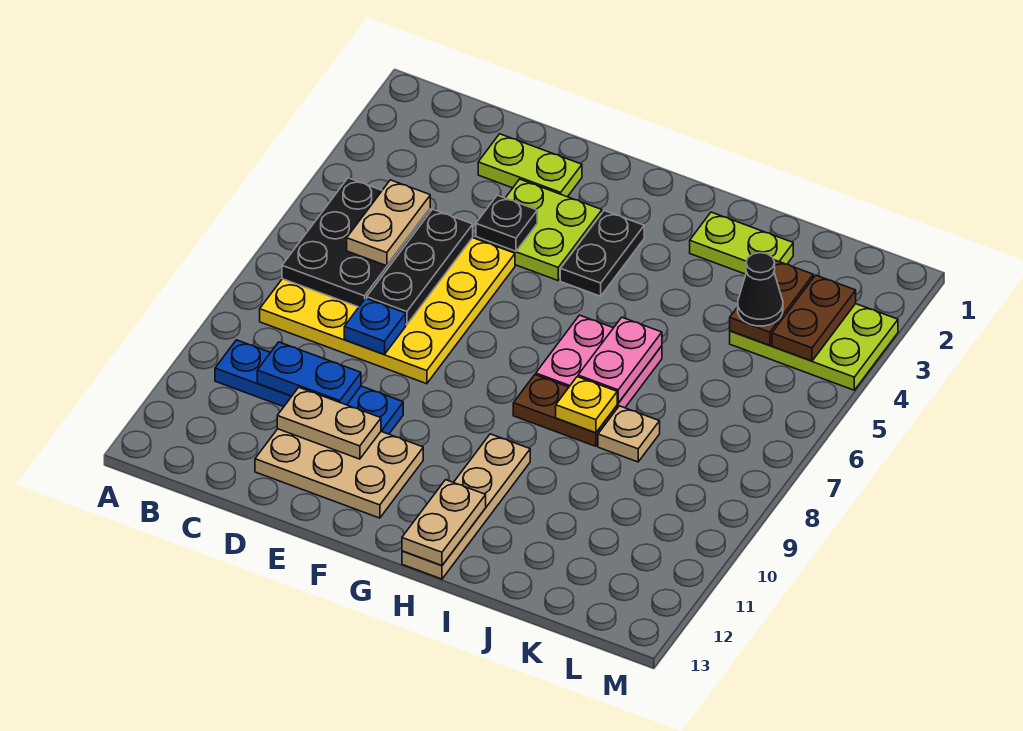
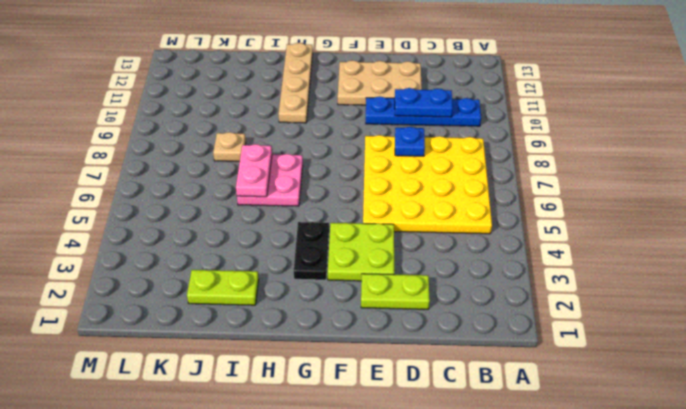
none -> brown plate H8:I8 level 1
none -> lime plate K3:M4 level 1
none -> black plate B5:C7 level 2

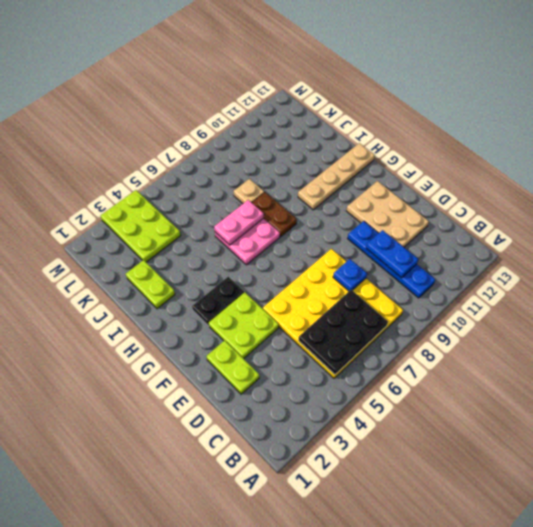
none -> black plate D5:D7 level 2
none -> tan plate D11:E11 level 2
none -> black plate E4 level 2

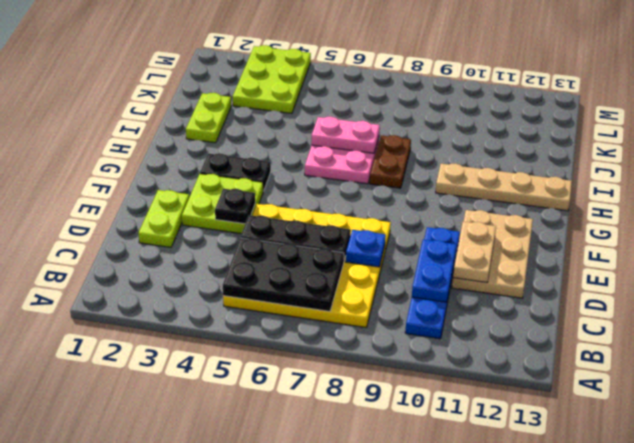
none -> tan plate J8 level 1
none -> tan plate H12:H13 level 2
none -> yellow plate I8 level 2

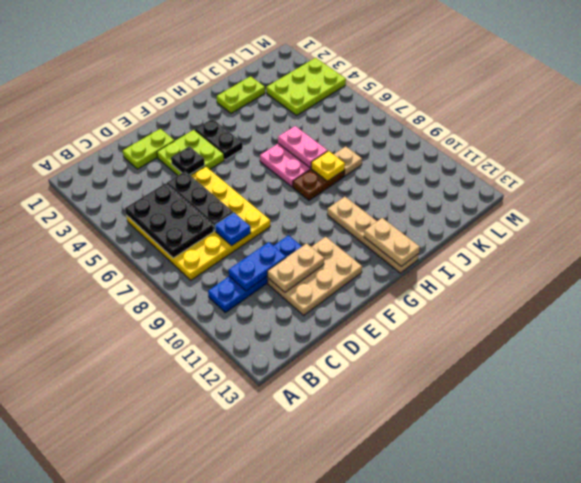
none -> brown plate K3:K4 level 2
none -> brown plate L3:L4 level 2
none -> tan plate C5:C6 level 3

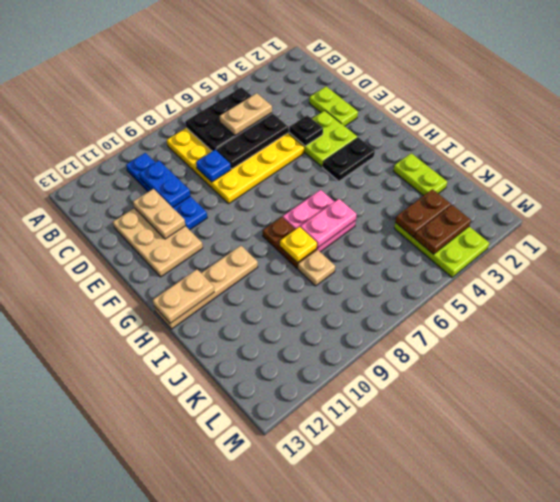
none -> black cone K4 level 3

